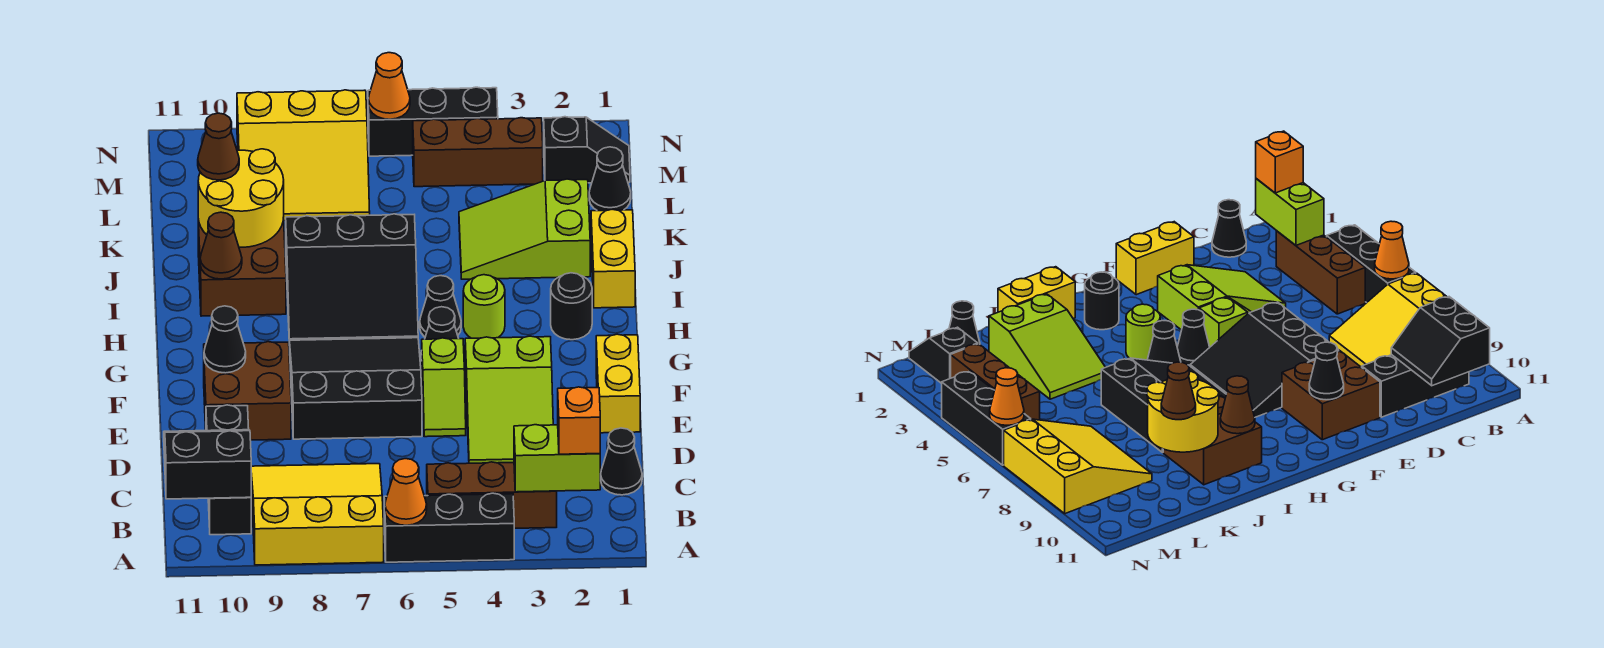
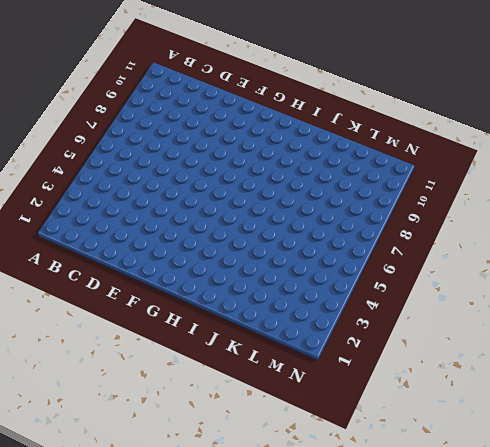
none -> black brick A4:A6 level 1
none -> yellow slope A7:C9 level 1 top A
none -> brown brick B3:B5 level 1
none -> black brick B10:D10 level 1

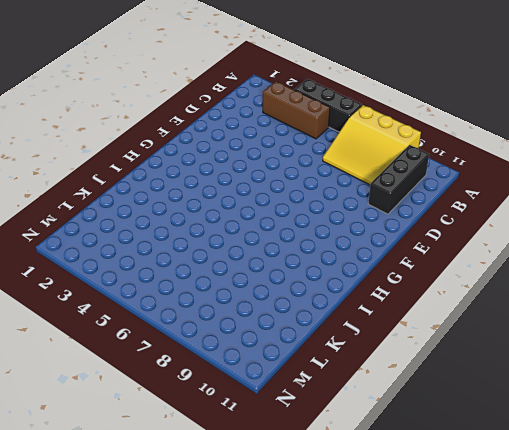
none -> black cone C1 level 1
none -> lime slope D3:F4 level 1 top F
none -> yellow brick E1:F1 level 1
none -> lime slope E5:F5 level 1 top F

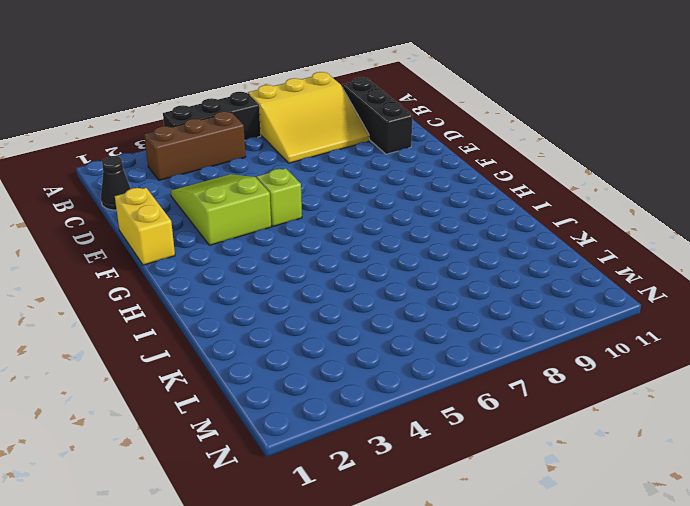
none -> black slope E6:G8 level 1 top E
none -> brown brick E9:F10 level 1
none -> black cone G5 level 1
none -> black round brick H2 level 1

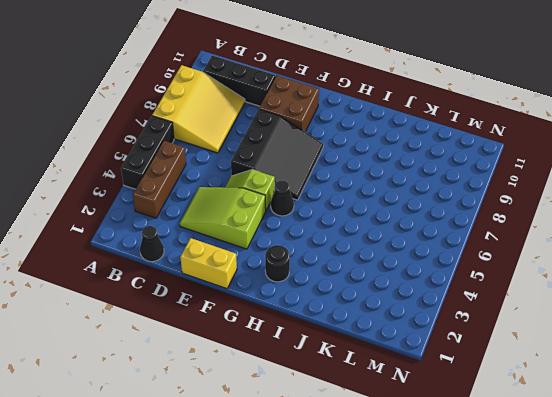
none -> lime round brick H4 level 1
none -> black cone H5 level 1
none -> black slope H6:J8 level 1 top J
none -> yellow brick I1:J1 level 1

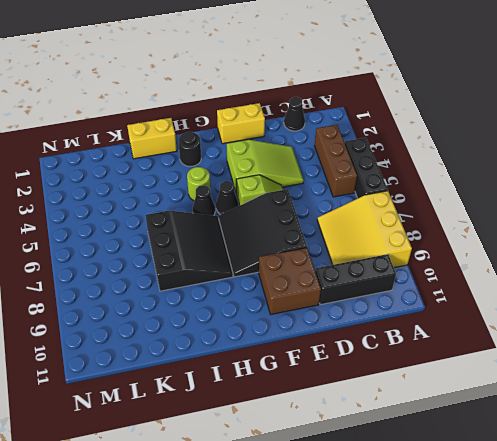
none -> brown brick I9:J10 level 1
none -> lime slope J2:K4 level 1 top 2
none -> black cone L1 level 1
none -> yellow slope L7:N9 level 1 top N

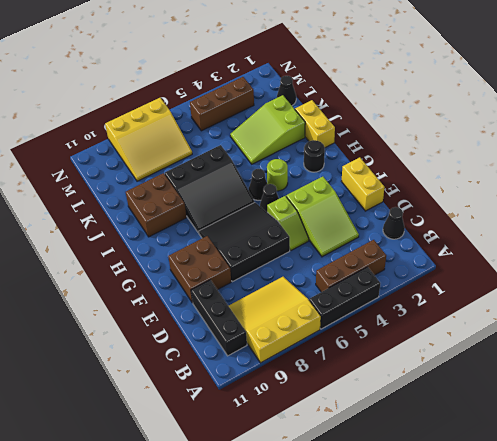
none -> black slope M1:M2 level 1 top 2
none -> black brick N4:N6 level 1
none -> orange cone A6 level 2
none -> lime brick B2:B3 level 2

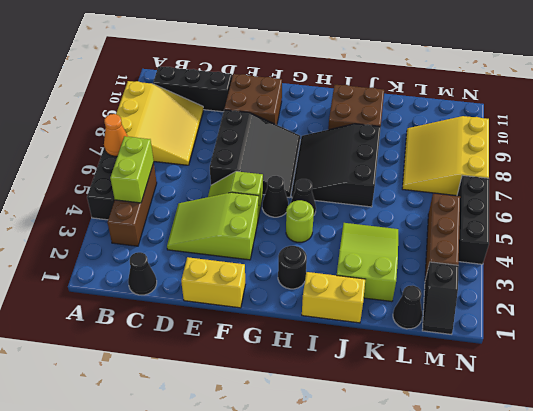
lime brick B4:B5 level 2 -> lime brick B2:B3 level 2
none -> black slope B10:C11 level 2 top B
none -> black cone F10 level 2
none -> brown cone I10 level 2
none -> yellow round brick J9:K10 level 2

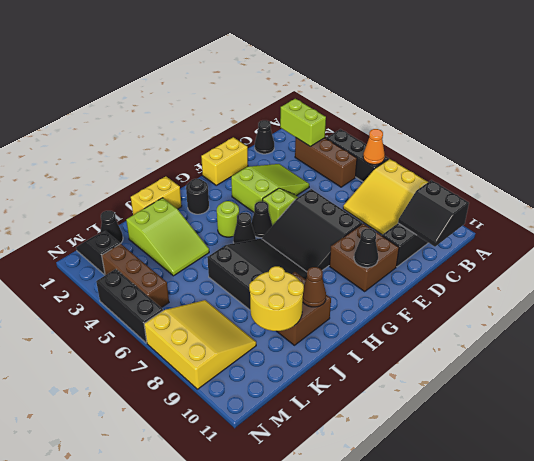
none -> orange cone N6 level 2
none -> orange brick B2 level 3
none -> brown cone K10 level 3

